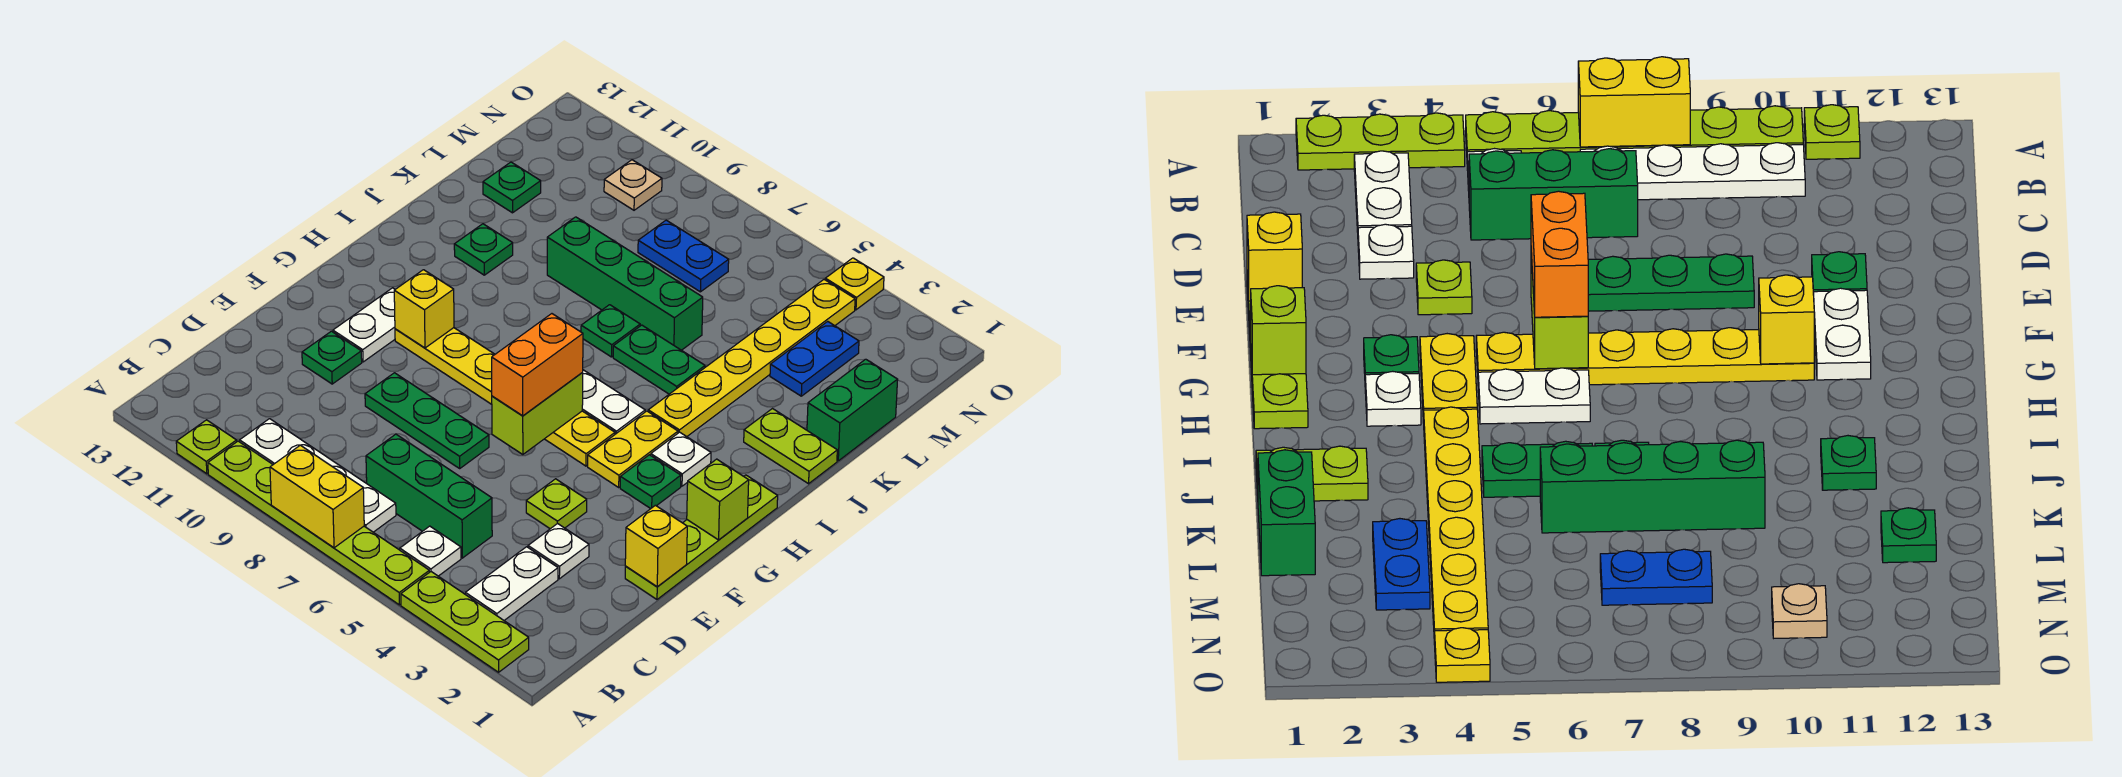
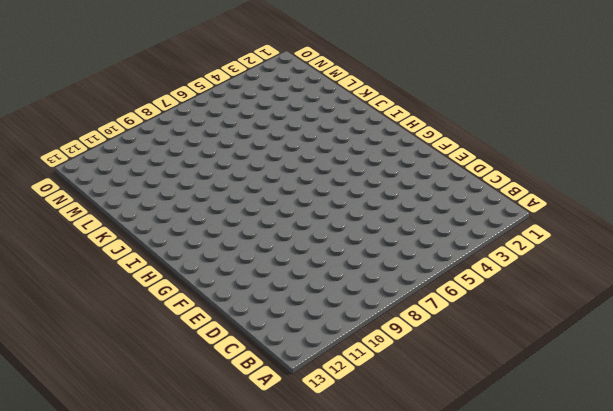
none -> lime plate A2:A4 level 1
none -> lime plate A5:A10 level 1
none -> lime plate A11 level 1
none -> white plate B3:C3 level 1

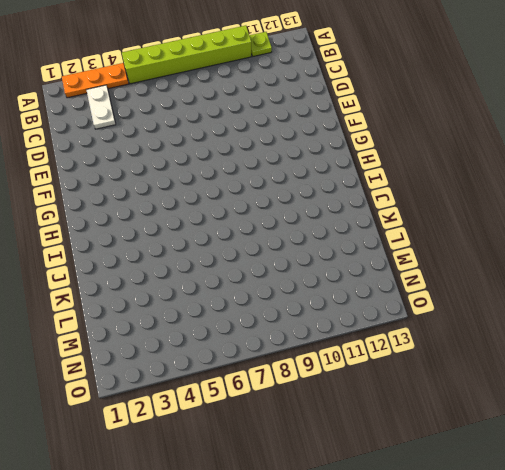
orange plate A2:A4 level 1 -> lime plate A2:A4 level 1
lime brick A5:A10 level 1 -> lime plate A5:A10 level 1
none -> white plate B5 level 1
none -> white plate B7:B10 level 1
none -> green brick C5:C7 level 1
none -> white plate D3 level 1

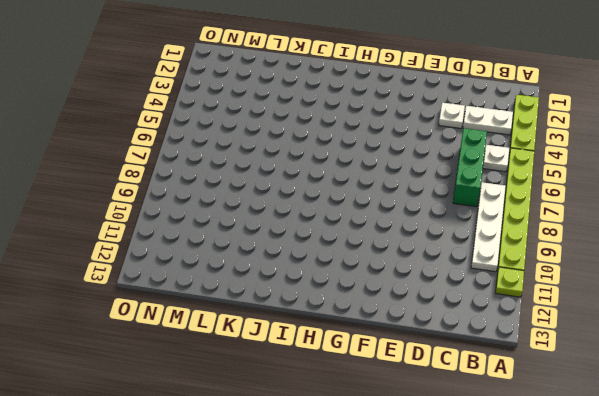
none -> lime plate E1:H1 level 1
none -> lime plate E4 level 1
none -> green plate E7:E9 level 1
none -> green plate E11 level 1

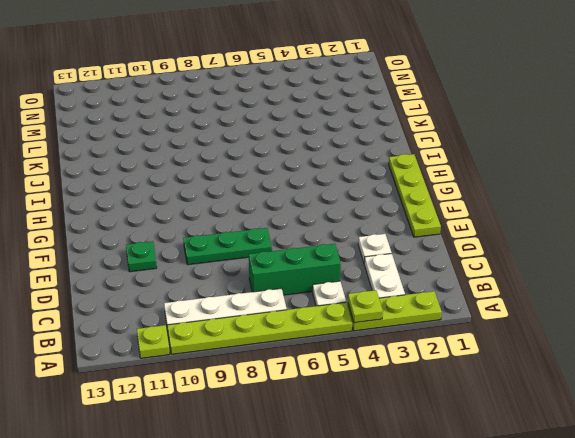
lime plate A4 level 2 -> lime plate E4 level 1
none -> white plate F11:G11 level 1
none -> green plate G3 level 1
none -> yellow plate G4:H4 level 1
none -> yellow plate G5:G10 level 1

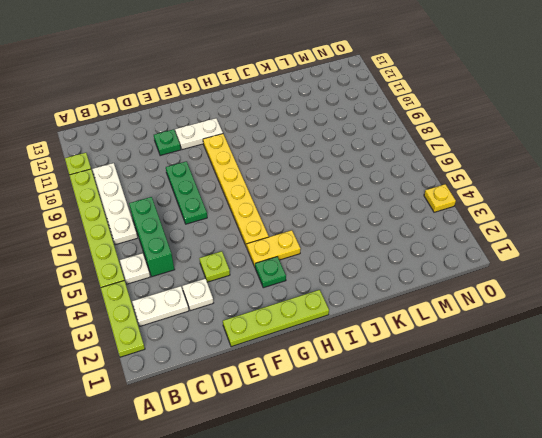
none -> white plate H3 level 1
none -> white plate H5:H6 level 1
none -> yellow plate I4:N4 level 1
none -> lime plate J1:J2 level 1

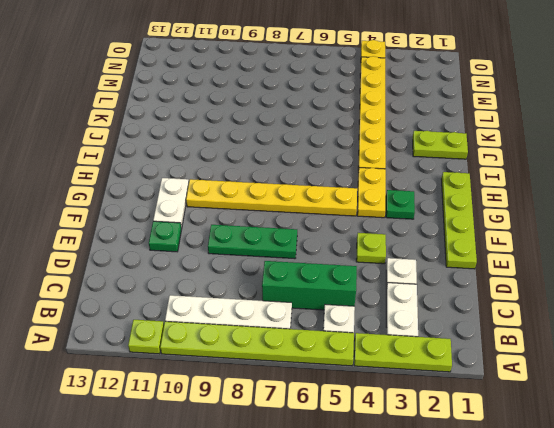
none -> white plate H3 level 1
none -> white plate H5:H6 level 1
none -> green plate J5:J6 level 1
none -> green plate J7 level 1

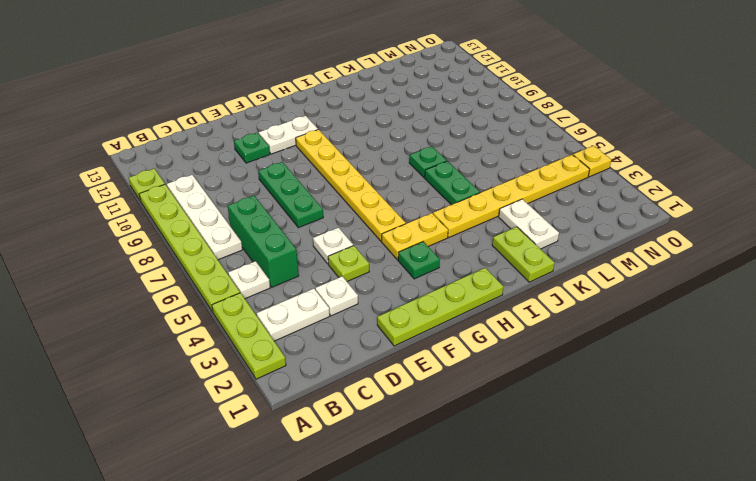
white plate E5 level 1 -> white plate H3 level 1
white plate K2:K3 level 1 -> white plate H5:H6 level 1
none -> green plate J11 level 1
none -> green brick K1:L1 level 1
none -> green brick K6:K9 level 1
none -> blue plate L3:M3 level 1

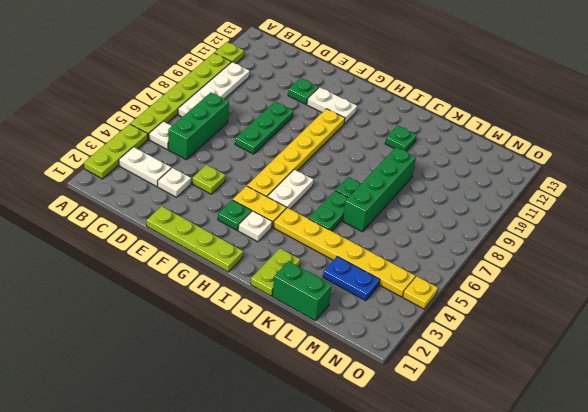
none -> green plate L12 level 1
none -> blue plate M7:M8 level 1
none -> tan plate N10 level 1
none -> yellow brick A7:A8 level 2

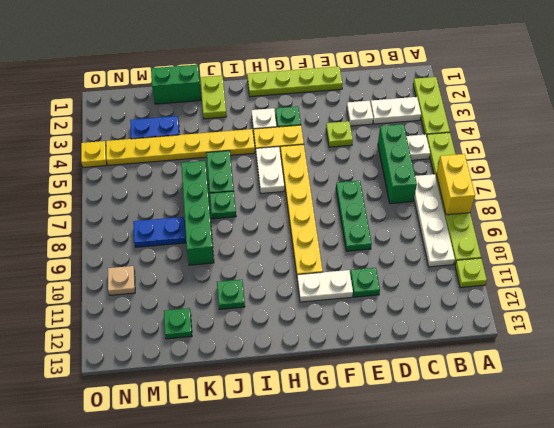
blue plate L8:M8 level 1 -> blue plate M7:M8 level 1
none -> yellow brick E1 level 2
none -> lime brick F6:G6 level 2
none -> lime brick G1 level 2
none -> yellow brick G10 level 2

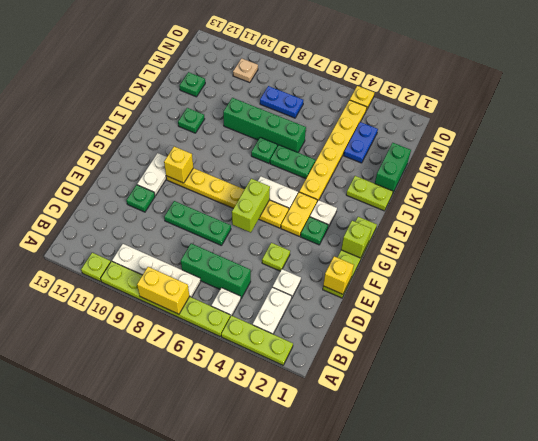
none -> orange brick F6:G6 level 3

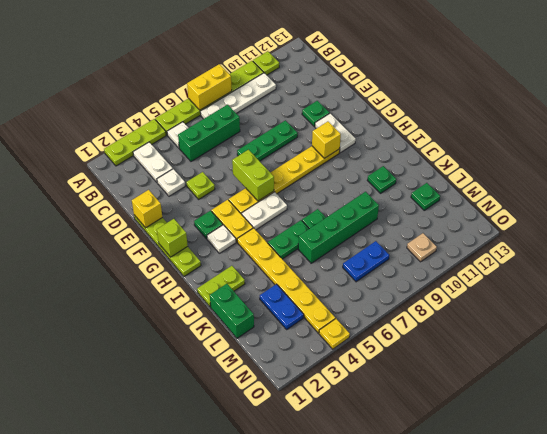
none -> orange brick F6:G6 level 3

